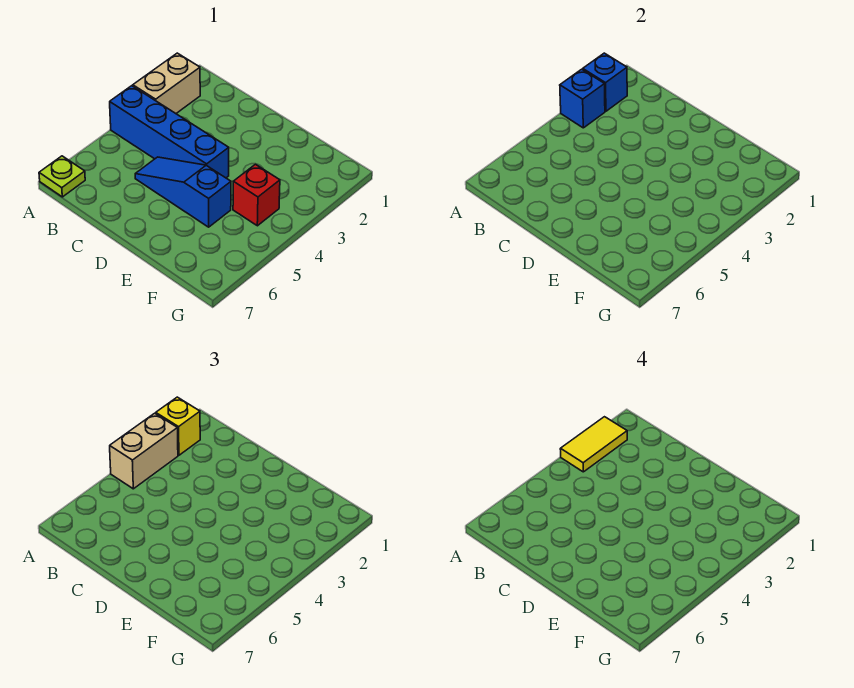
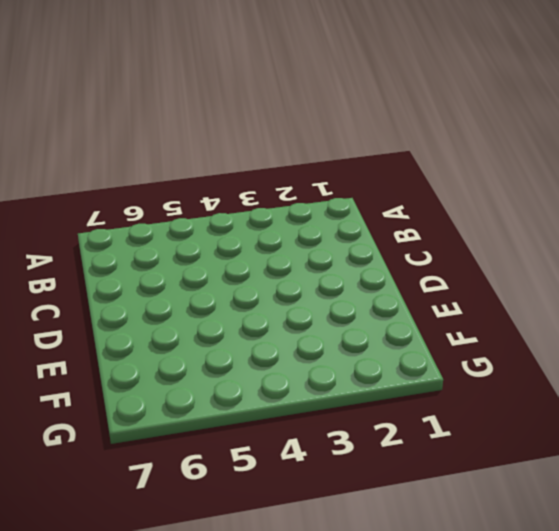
none -> tan brick A2:A3 level 1
none -> blue brick A4:D4 level 1

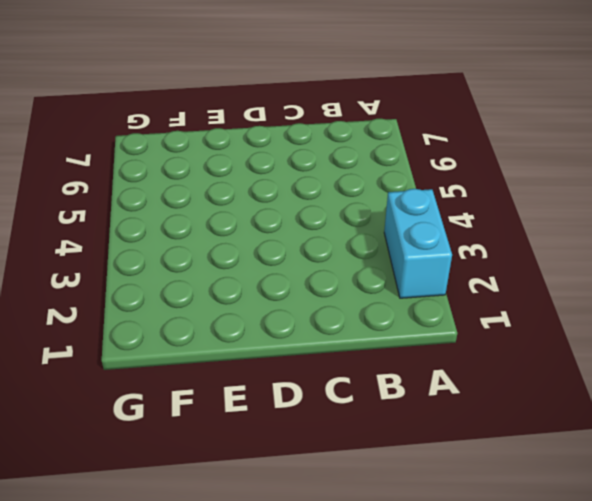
cyan brick A2:A3 level 1 -> tan brick A2:A3 level 1
none -> blue brick A4:D4 level 1
none -> lime plate A7 level 1

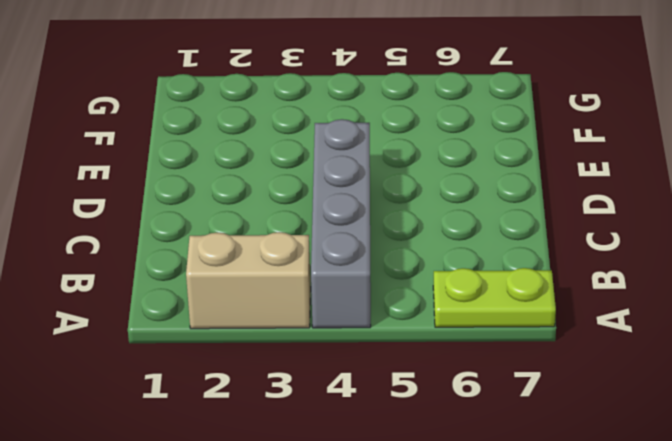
grey brick A4:D4 level 1 -> blue brick A4:D4 level 1
lime plate A6:A7 level 1 -> lime plate A7 level 1
none -> blue slope C5:E5 level 1 top E
none -> red brick F4 level 1

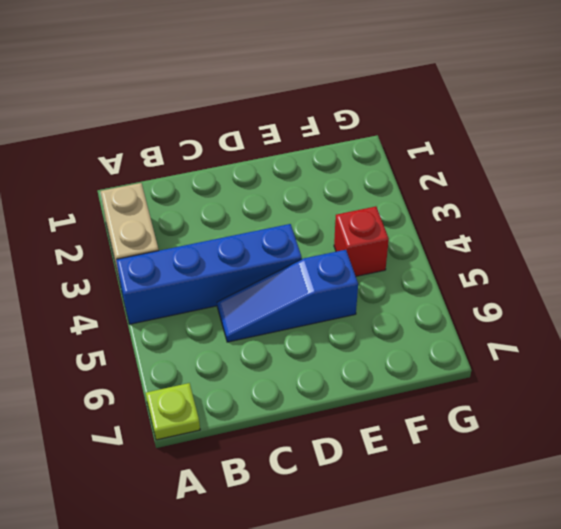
none -> blue brick A2 level 2
none -> blue brick A3 level 2

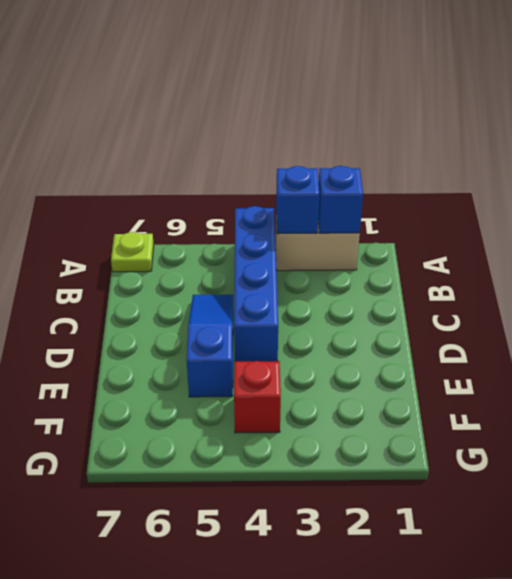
none -> yellow brick A2 level 3
none -> tan brick A3:A4 level 3

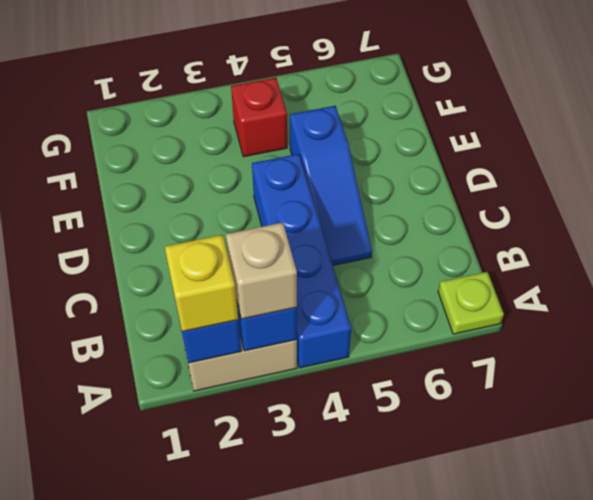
tan brick A3 level 3 -> tan brick A3:A4 level 3
none -> yellow tile A2:A3 level 4

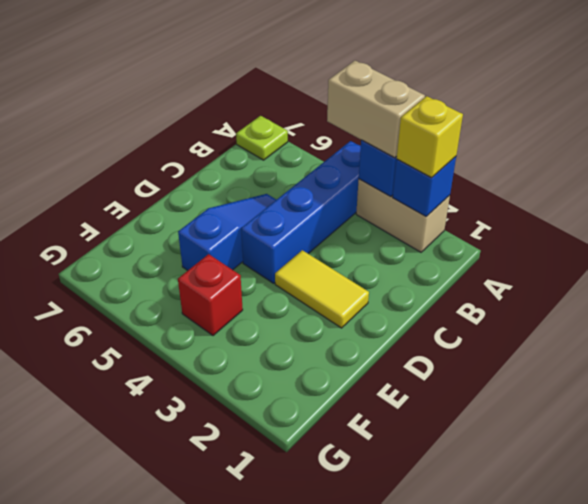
yellow tile D2:D3 level 1 -> yellow tile A2:A3 level 4

